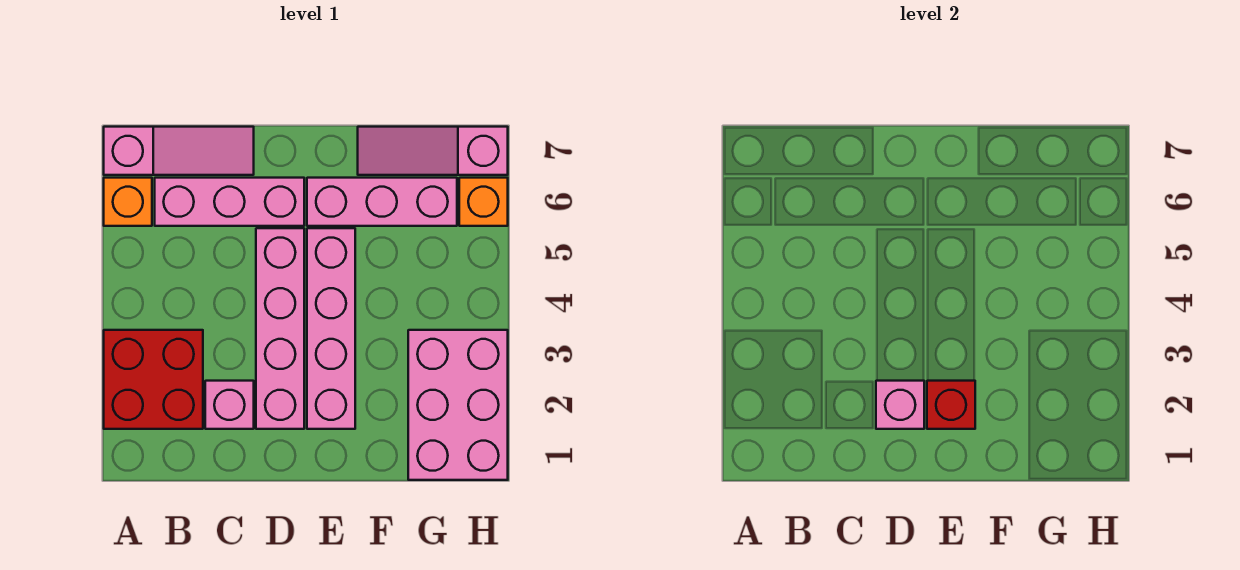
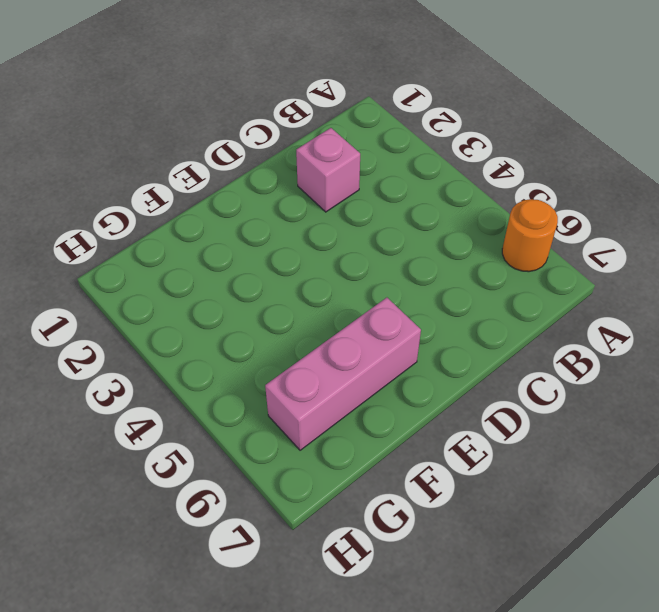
orange round brick A6 level 1 -> orange brick A6 level 1
none -> red brick A2:B3 level 1
none -> pink slope A7:C7 level 1 top A
none -> pink brick B6:D6 level 1

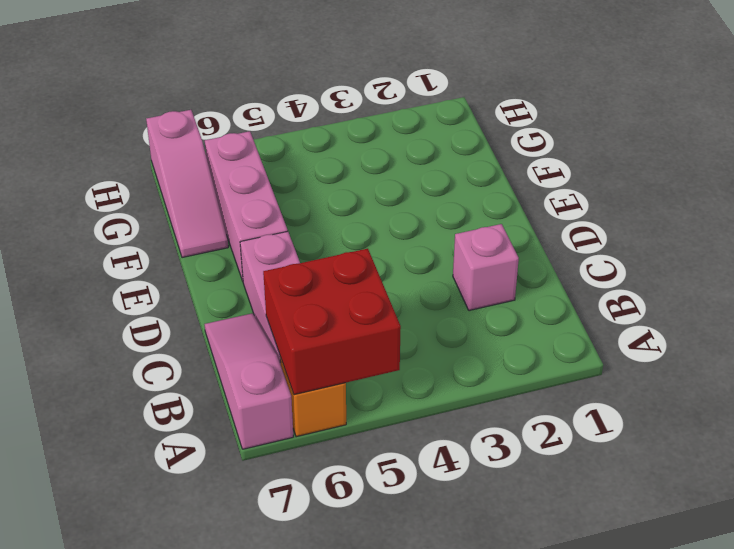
red brick A5:B6 level 2 -> red brick A2:B3 level 1
none -> pink brick D2:D5 level 1
none -> pink brick E2:E5 level 1
none -> pink brick G1:H3 level 1

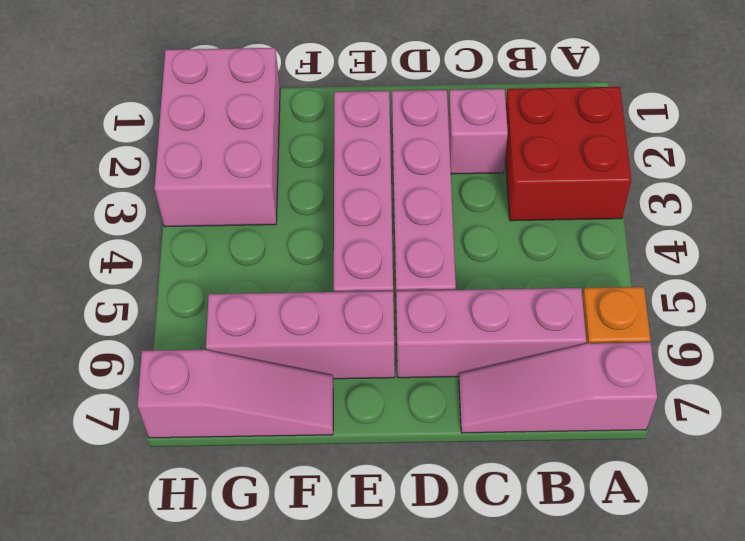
none -> orange brick H6 level 1
none -> pink brick D2 level 2
none -> red brick E2 level 2

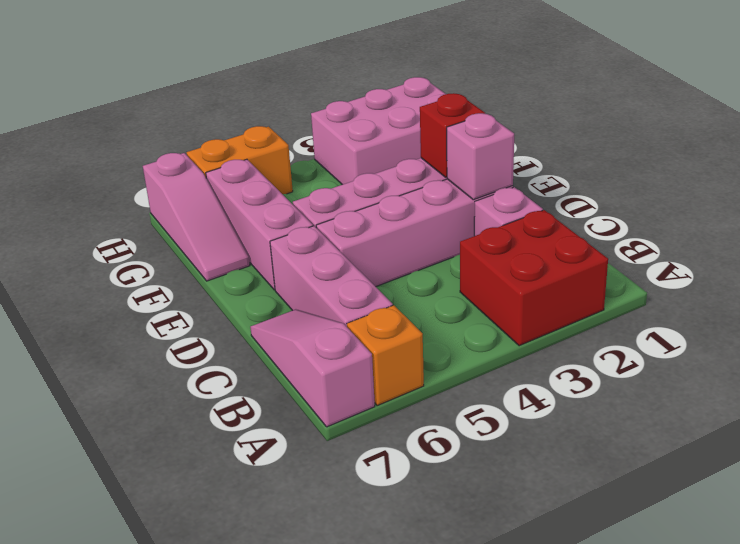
orange brick H5:H6 level 1 -> orange brick H6 level 1

